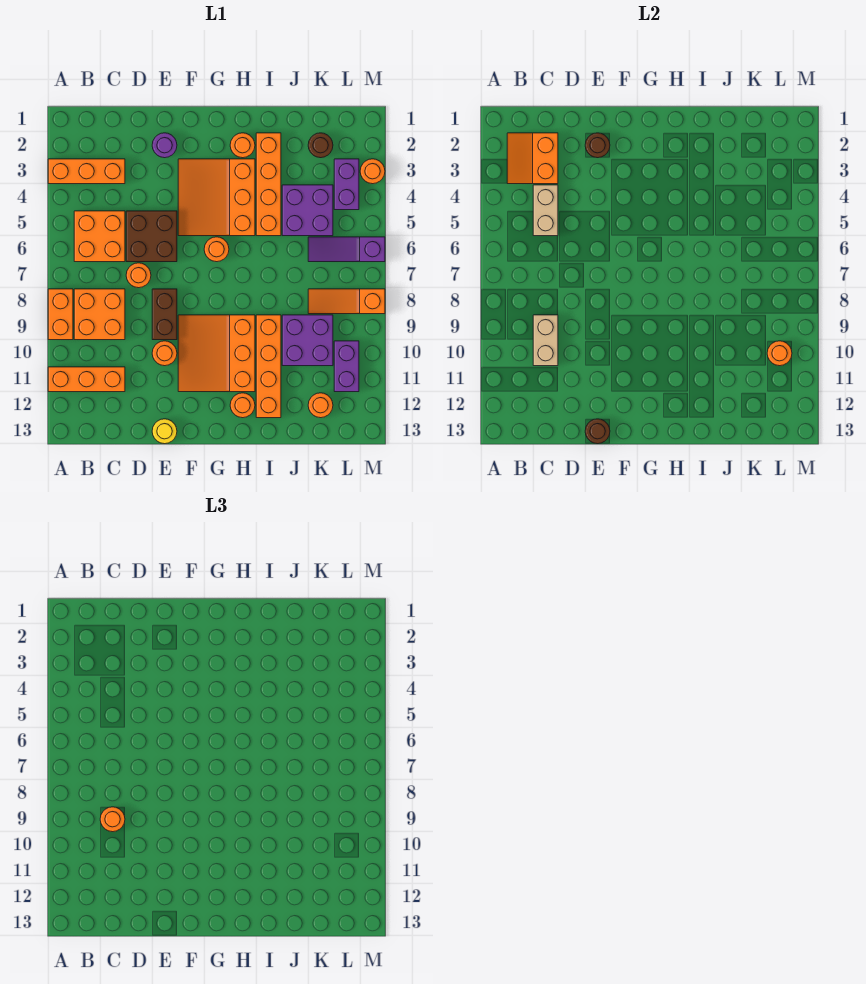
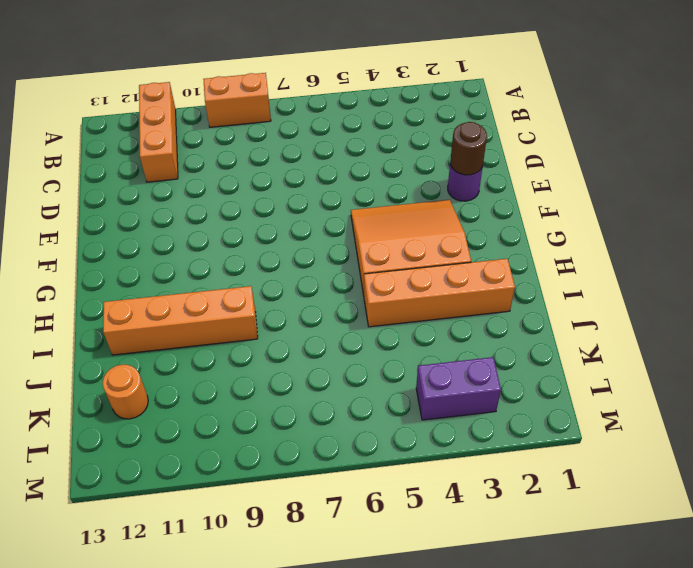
none -> orange brick A3:C3 level 1
none -> orange brick B5:C6 level 1
none -> orange brick B8:C9 level 1
none -> brown brick D5:E6 level 1

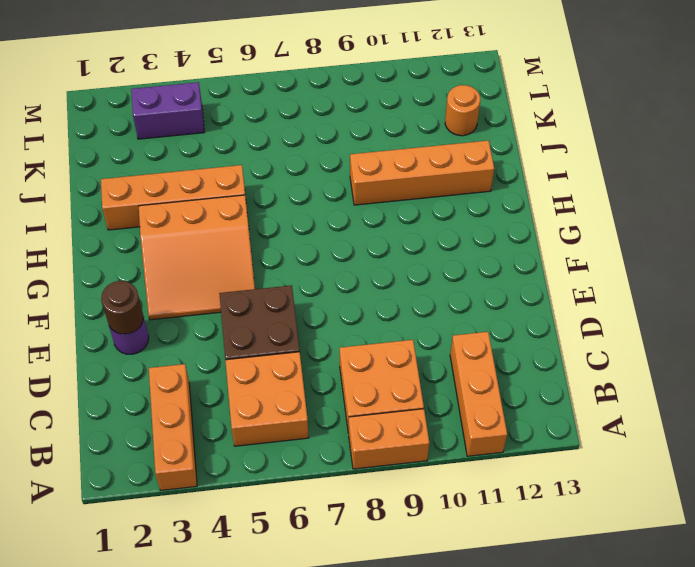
none -> orange round brick D7 level 1
none -> brown brick E8:E9 level 1
none -> orange round brick E10 level 1
none -> yellow round brick E13 level 1

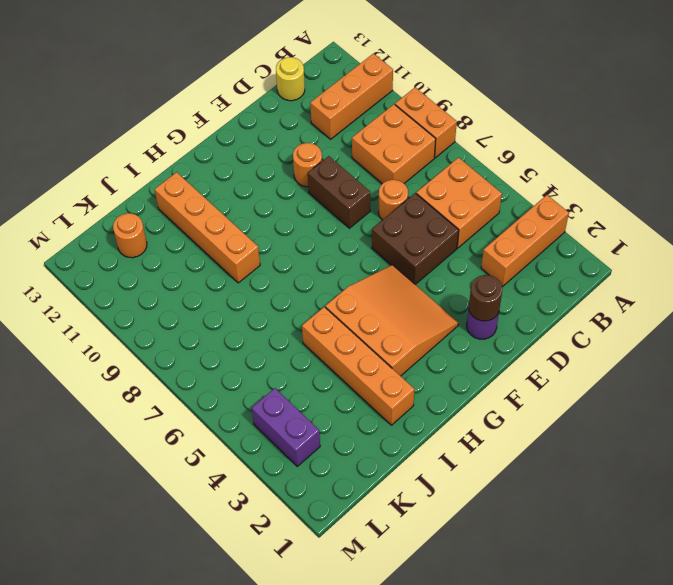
yellow round brick C13 level 1 -> yellow round brick E13 level 1
none -> orange slope F9:H11 level 1 top H
none -> orange round brick G6 level 1
none -> orange round brick H2 level 1
none -> orange round brick H12 level 1

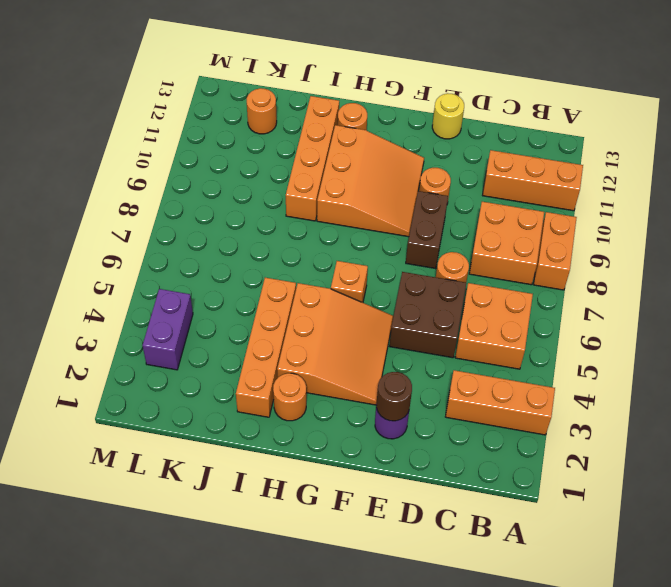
orange brick G6 level 1 -> orange round brick G6 level 1
none -> purple brick J4:K5 level 1
none -> purple brick J9:K10 level 1
none -> brown round brick K2 level 1
none -> purple slope K6:M6 level 1 top M

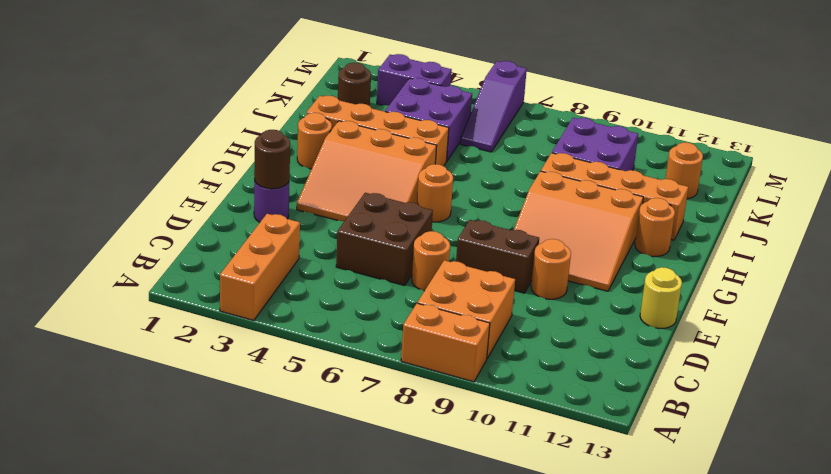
none -> orange brick A11:C11 level 1
none -> orange brick B5:C6 level 1
none -> orange slope K8:M8 level 1 top M
none -> purple brick L10:L11 level 1

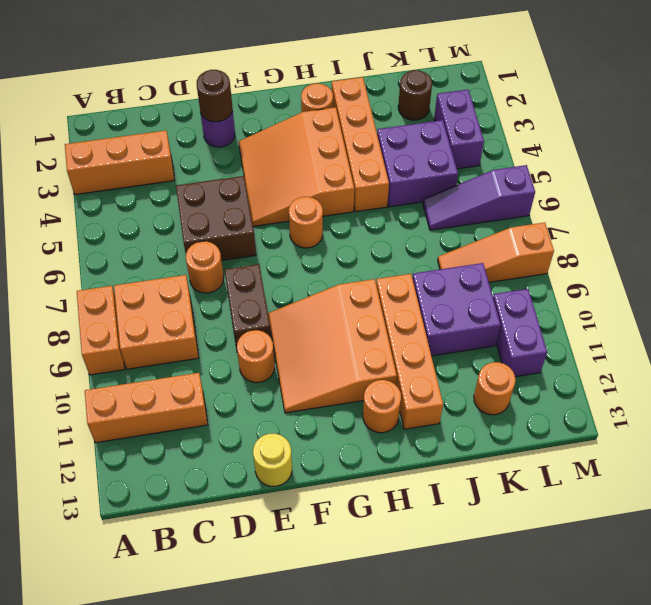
none -> orange brick B5:C6 level 1
none -> orange round brick M3 level 1
none -> orange slope B2:C3 level 2 top C
none -> tan brick C4:C5 level 2

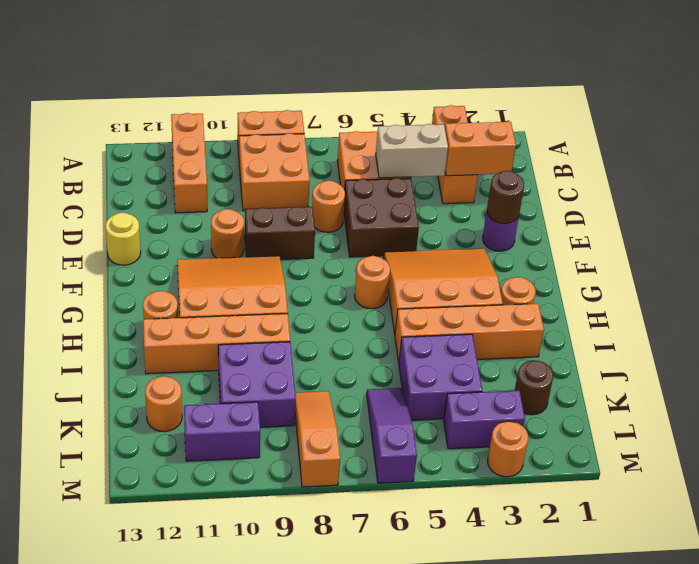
none -> tan brick C9:C10 level 2
none -> brown round brick E13 level 2
none -> orange round brick L10 level 2
none -> orange round brick C9 level 3

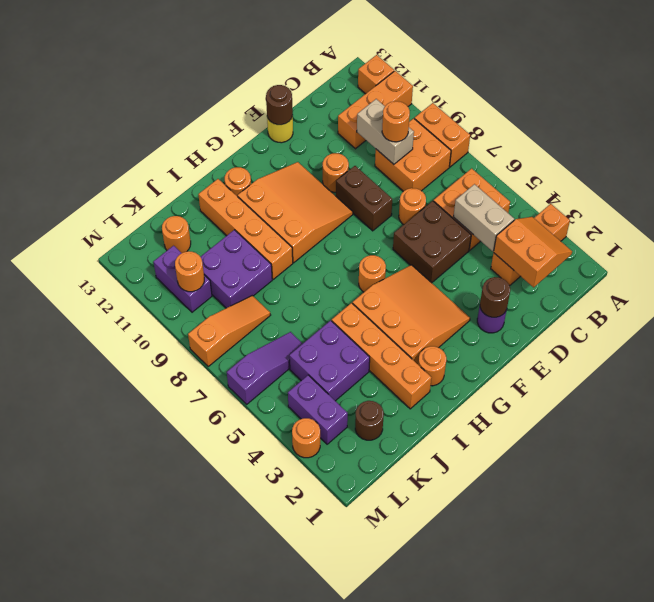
orange brick A12 level 1 -> none

